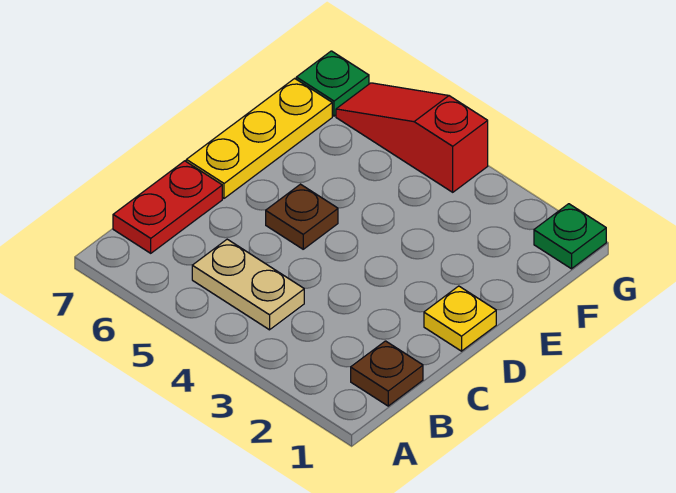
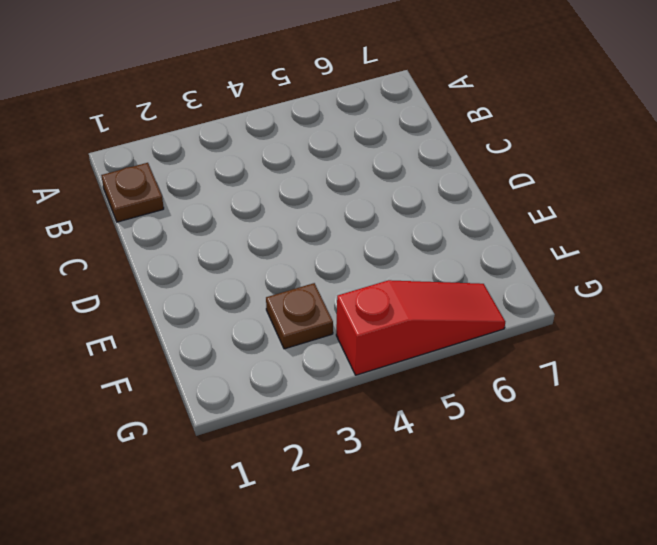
brown plate F3 level 1 -> brown plate D5 level 1
none -> tan plate B4:B5 level 1
none -> red plate B7:C7 level 1

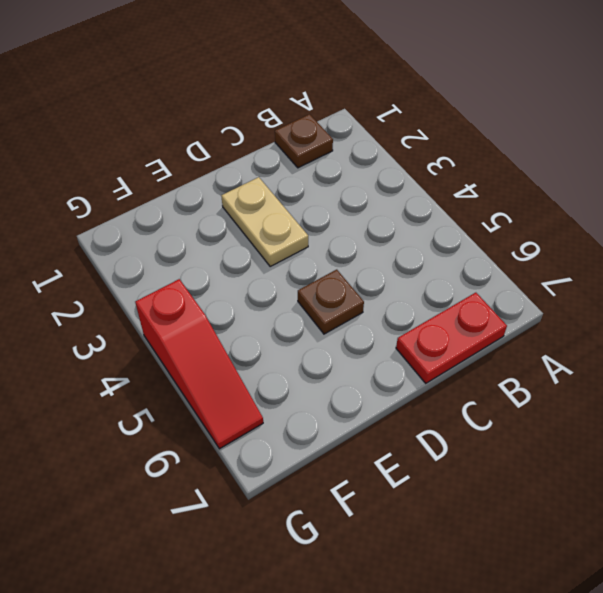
tan plate D2:D3 level 1 -> tan plate B4:B5 level 1
none -> yellow plate D1 level 1
none -> yellow plate D7:F7 level 1

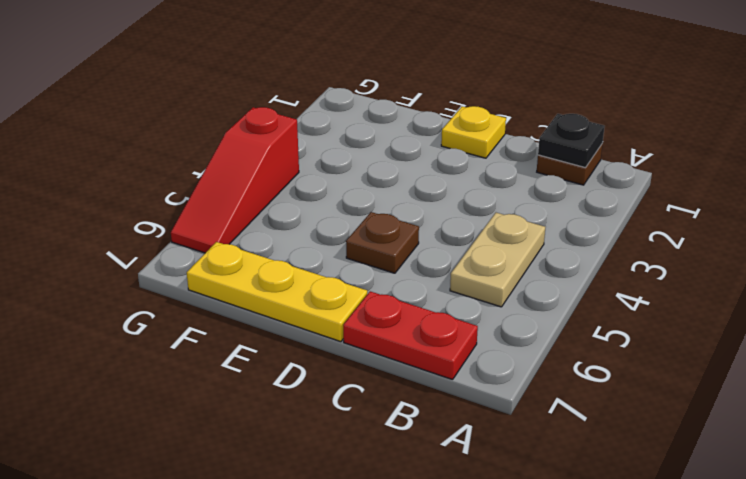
black plate B1 level 2 -> none
none -> green plate G1 level 1
none -> green plate G7 level 1

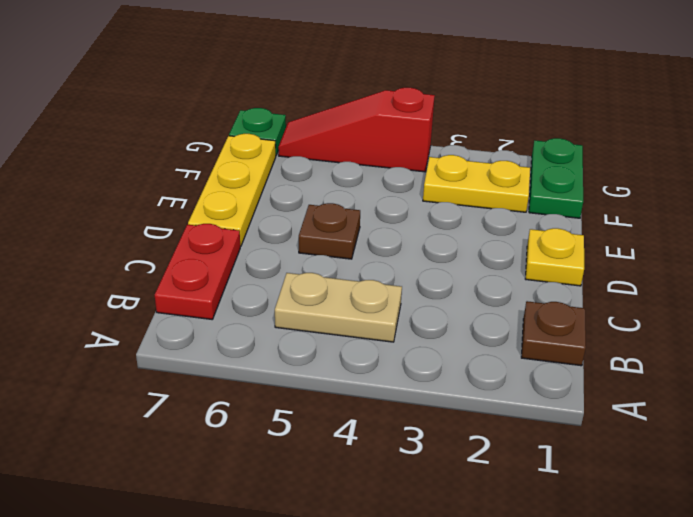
green plate F1:G1 level 1 -> green plate G1 level 1
yellow plate F2:F3 level 1 -> none

